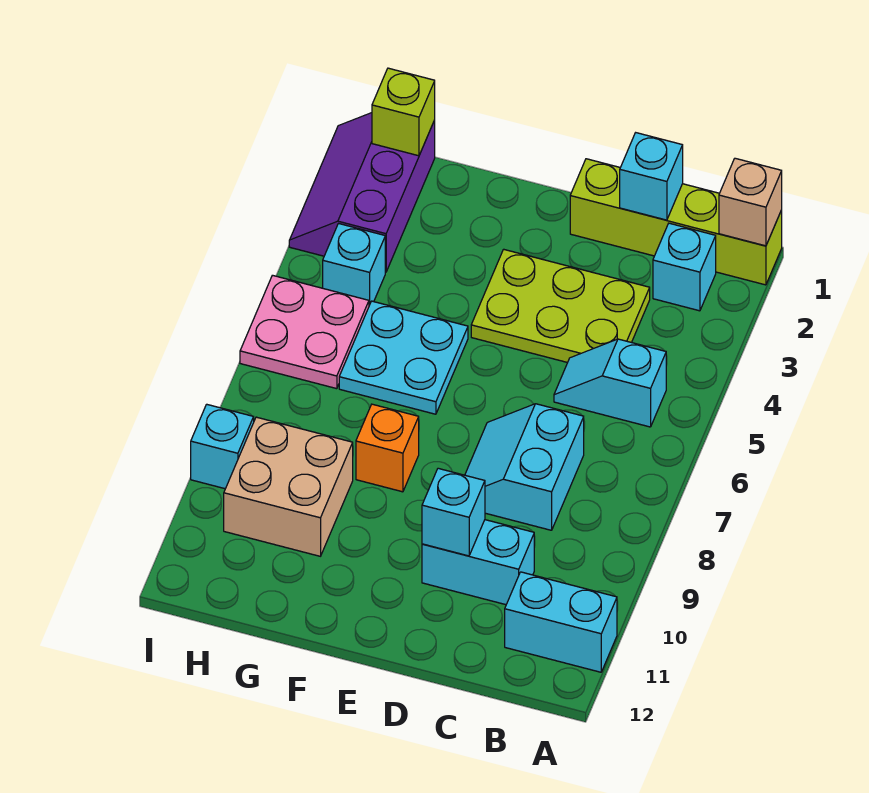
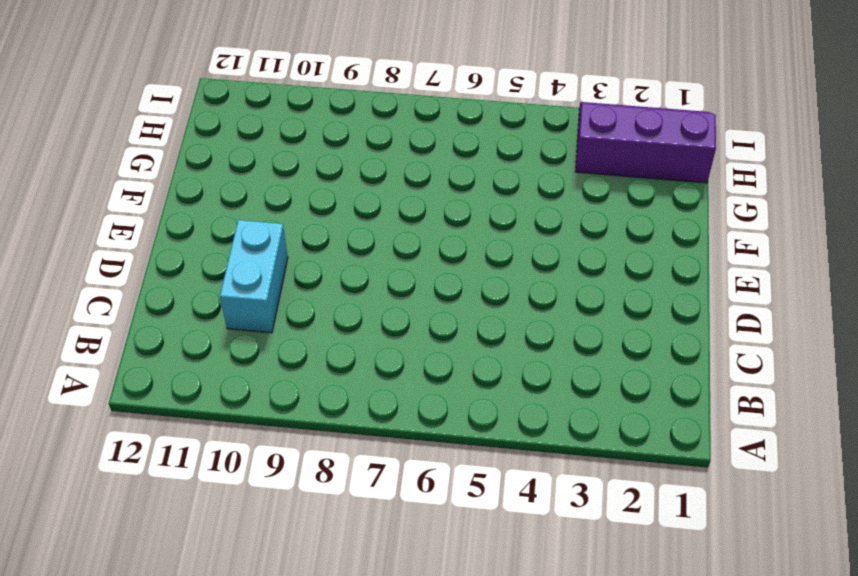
none -> lime brick A1:D1 level 1
none -> cyan brick A11:B11 level 1
none -> cyan brick B2 level 1

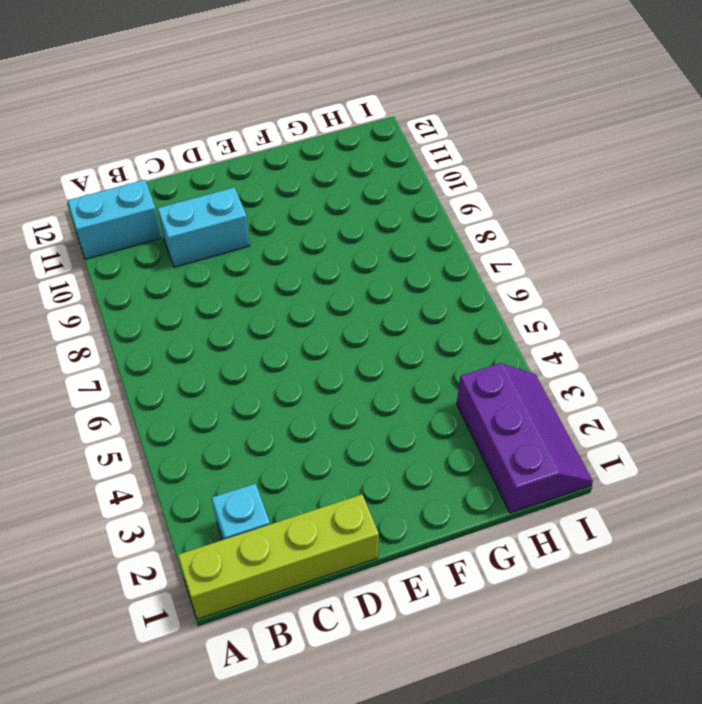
none -> cyan slope B5:C5 level 1 top B
none -> lime plate C3:E4 level 1
none -> cyan slope C7:D8 level 1 top C

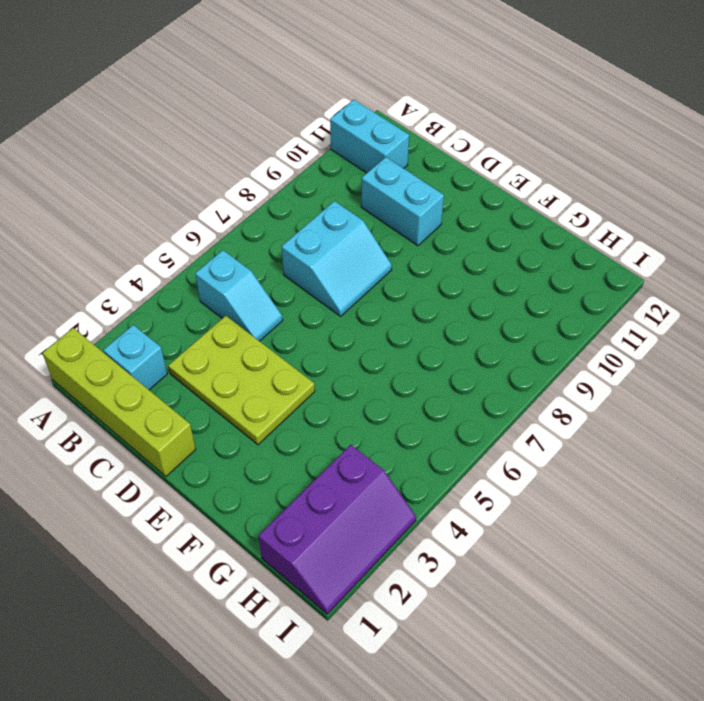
none -> cyan plate F5:G6 level 1
none -> orange brick F8 level 1
none -> tan brick G9:H10 level 1

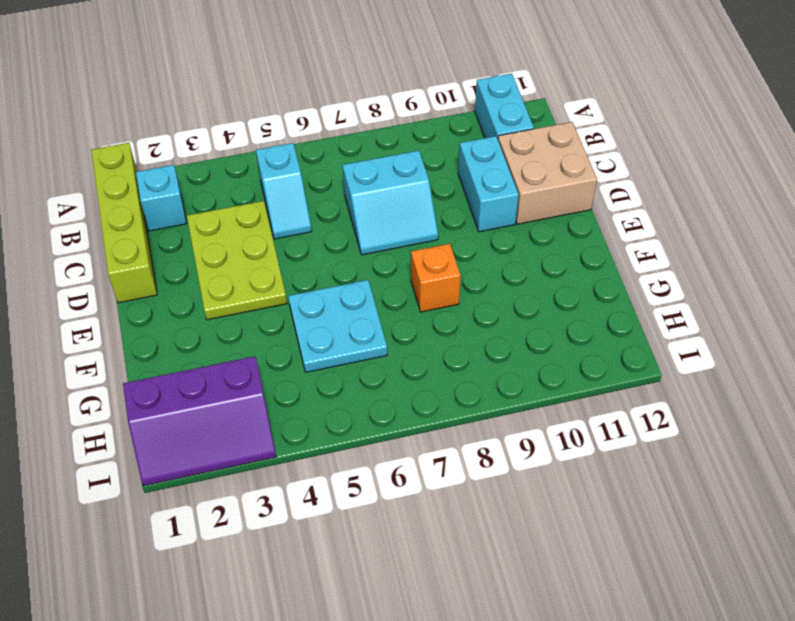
tan brick C11:D12 level 1 -> tan brick G9:H10 level 1
none -> cyan brick H4 level 1
none -> pink plate H5:I6 level 1
none -> cyan brick I9 level 1

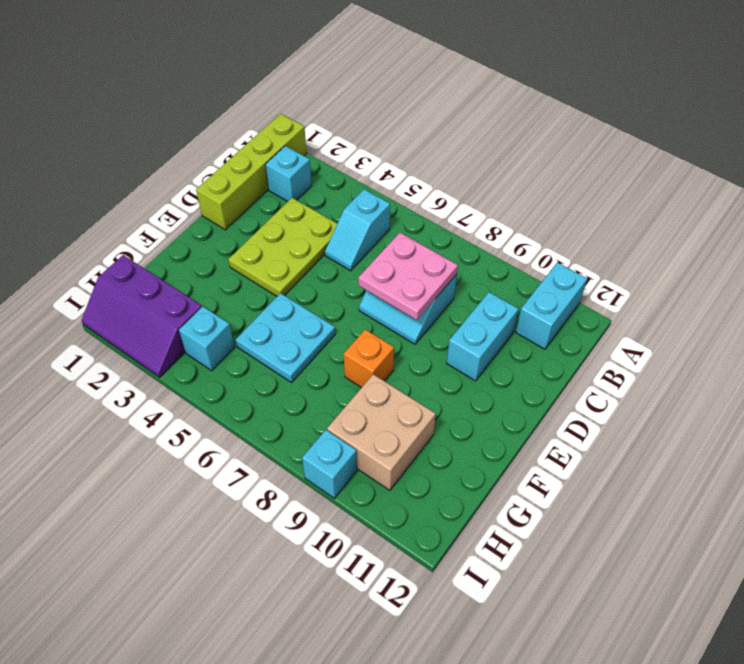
pink plate C7:D8 level 2 -> pink plate H5:I6 level 1
none -> tan brick A1 level 2
none -> cyan brick C1 level 2
none -> cyan brick D10 level 2

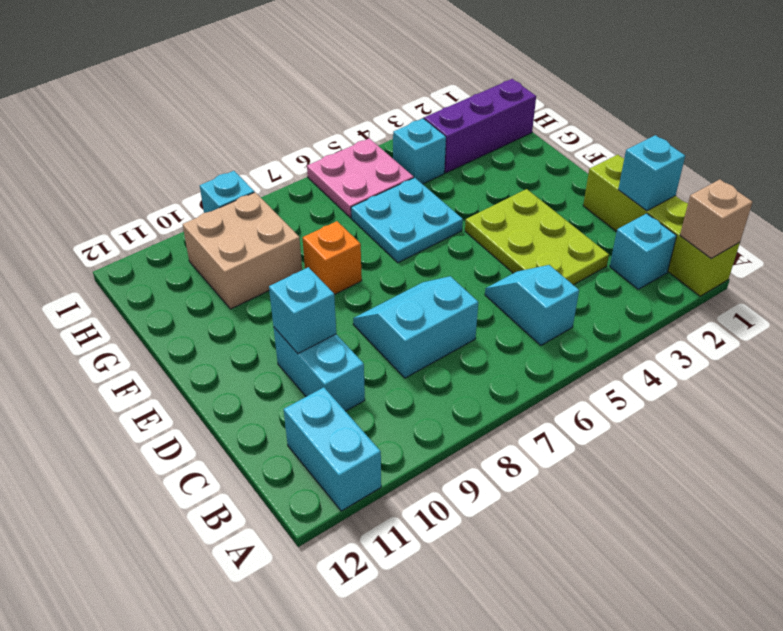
none -> lime brick H1 level 2

